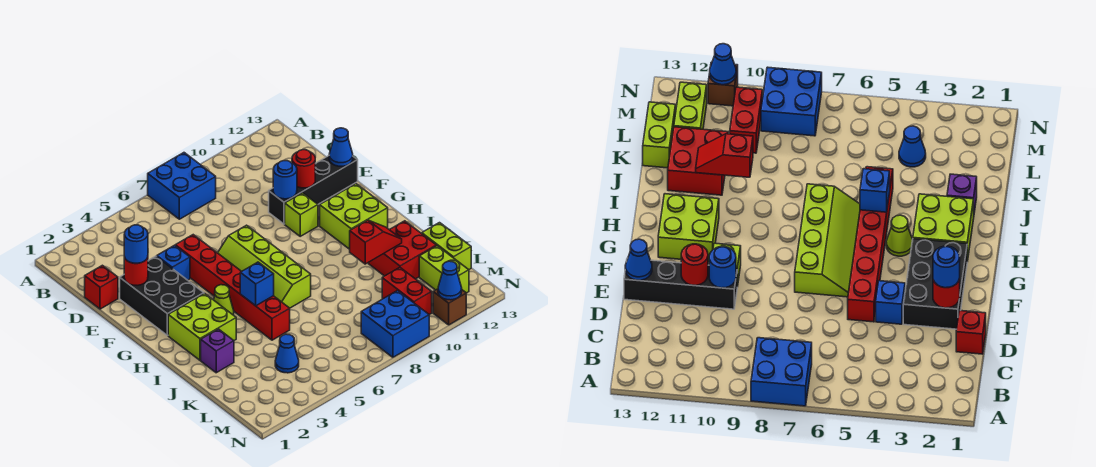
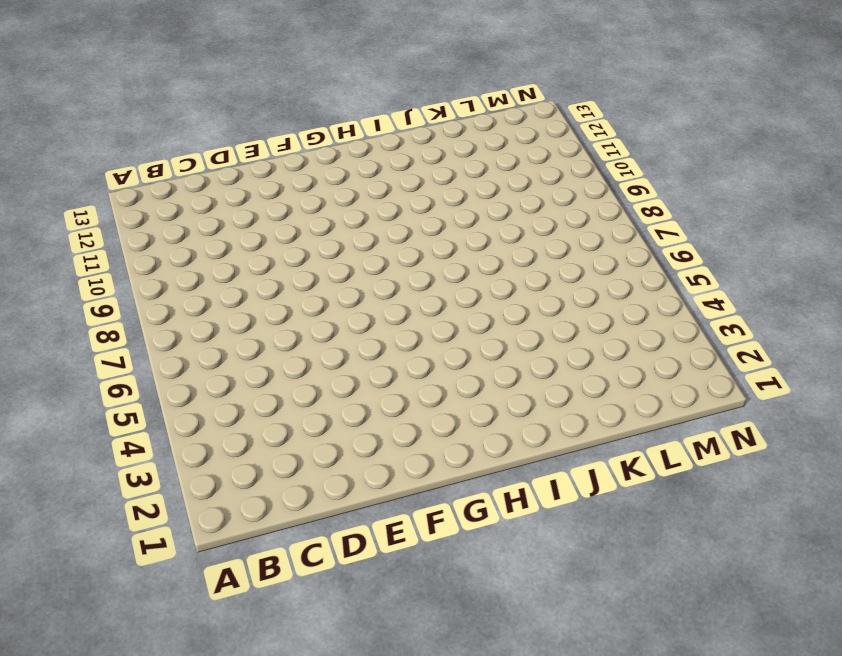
none -> blue brick A7:B8 level 1
none -> red brick D1 level 1
none -> black brick E2:G3 level 1

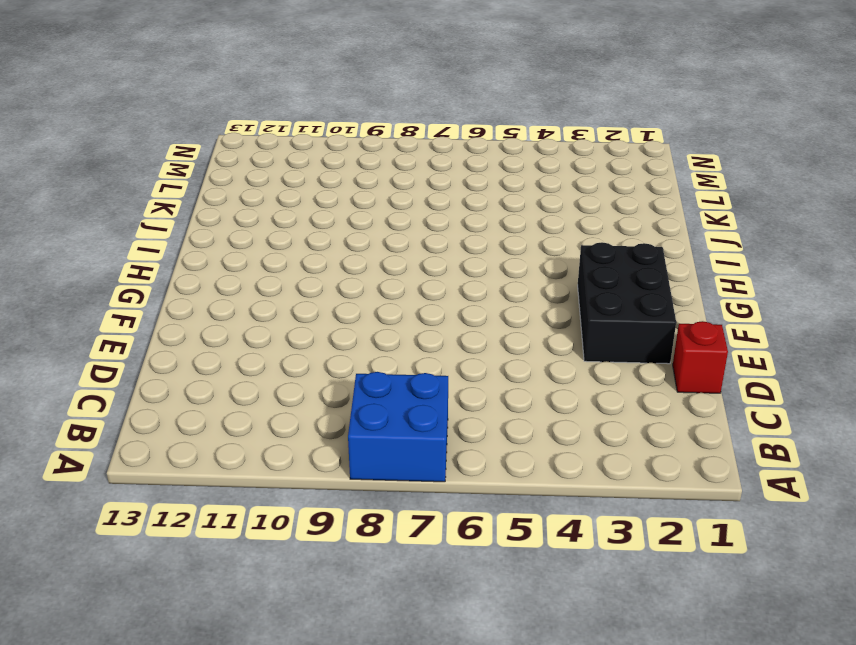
none -> blue brick E4 level 1
none -> red brick E5:J5 level 1
none -> black brick E10:E13 level 1

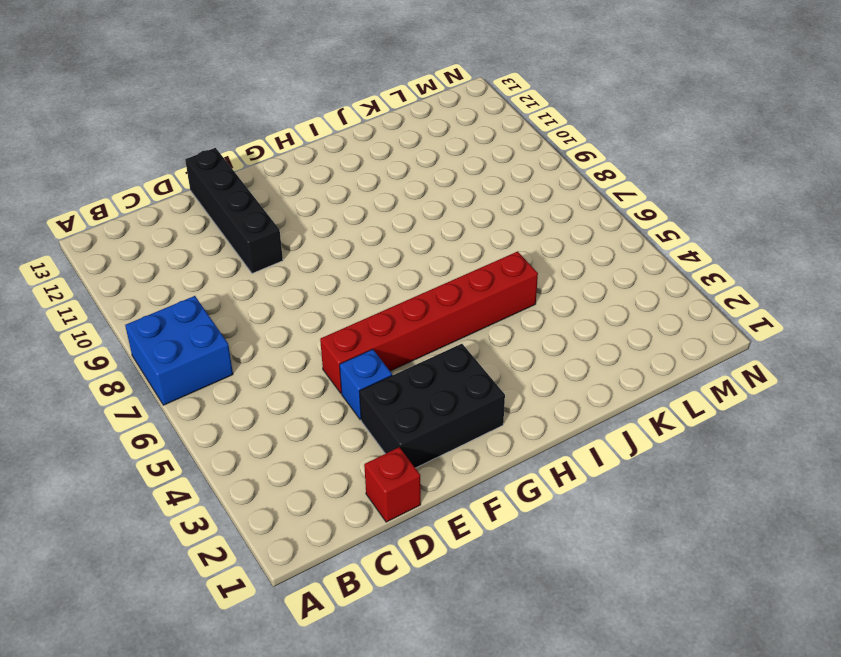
none -> lime slope F6:I7 level 1 top 7
none -> lime brick F10 level 1
none -> lime brick G11:H12 level 1

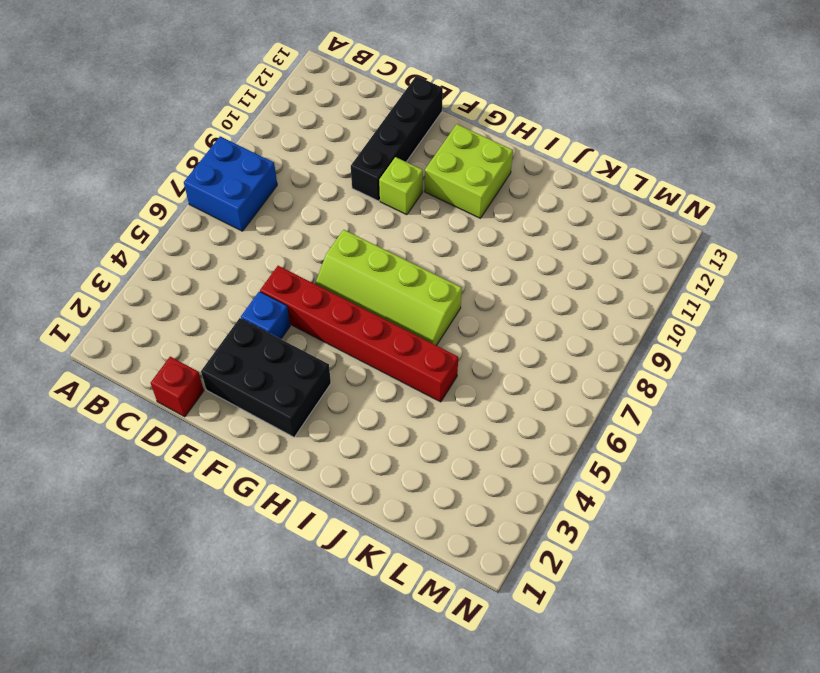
none -> lime brick H2:I3 level 1
none -> lime cone H4 level 1
none -> purple brick J2 level 1

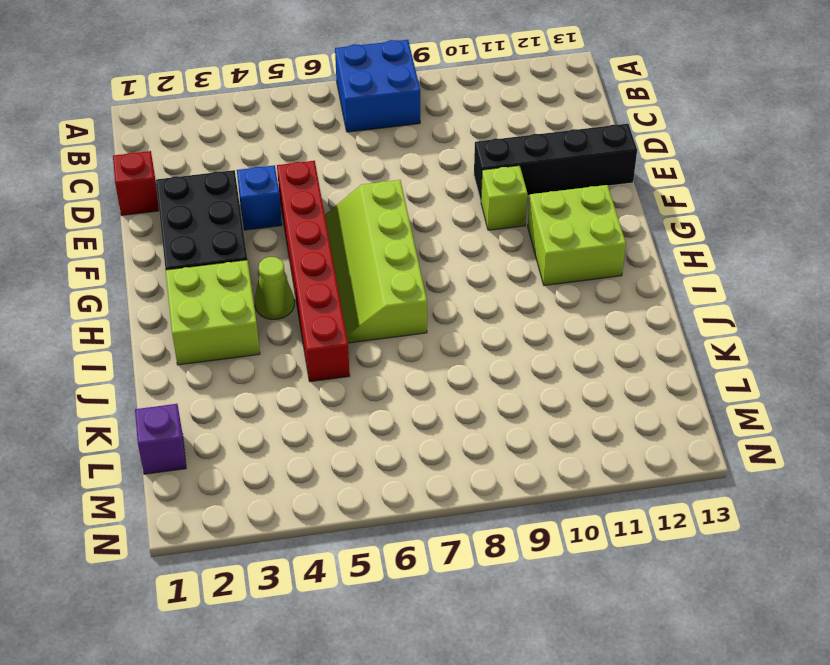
purple brick L1 level 1 -> purple brick J2 level 1
none -> red brick J11:K12 level 1
none -> lime brick K13:L13 level 1
none -> blue cone L4 level 1

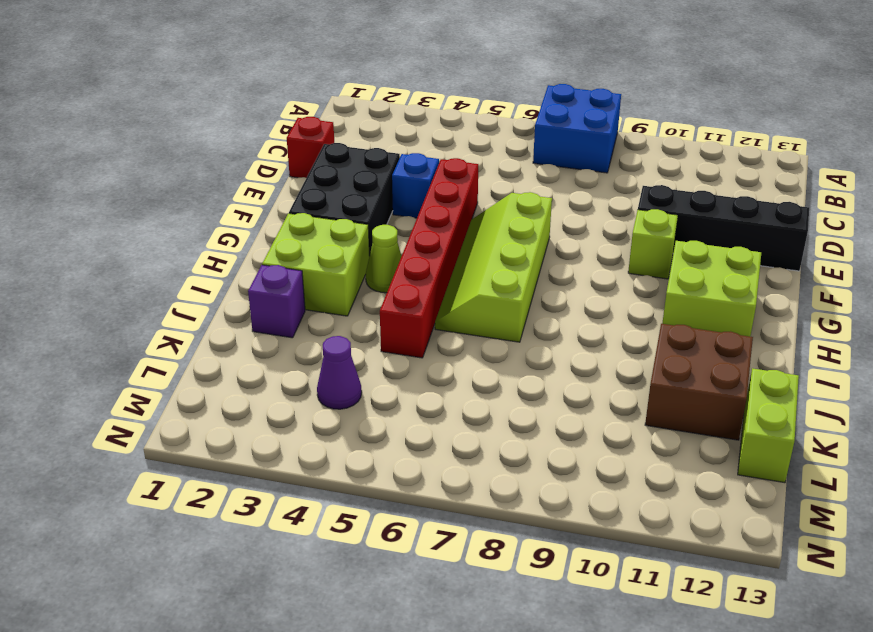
brown brick J11:K12 level 1 -> red brick J11:K12 level 1
purple cone L4 level 1 -> blue cone L4 level 1
none -> red brick L10:M10 level 1
none -> lime brick L12:M12 level 1
none -> blue brick M8:N9 level 1

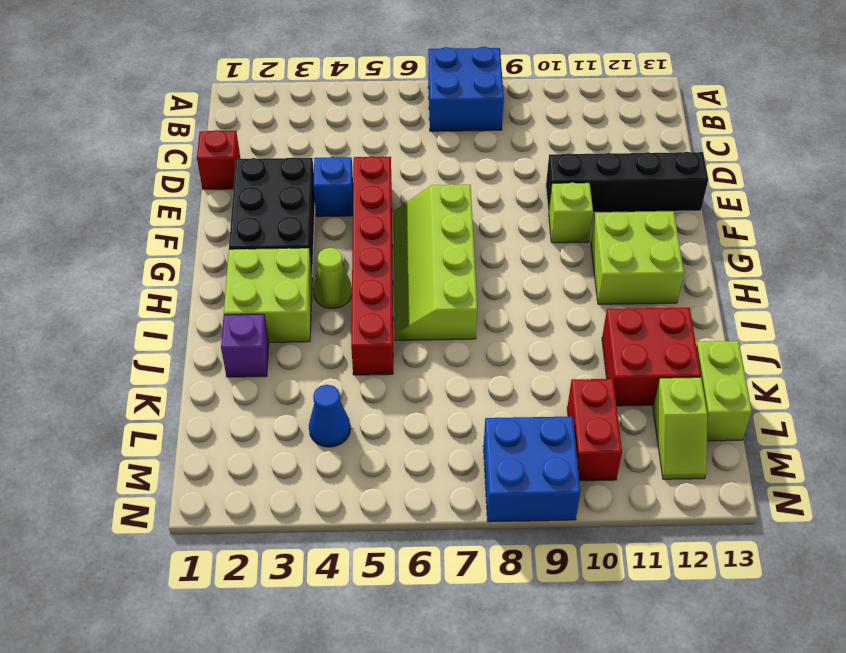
lime slope L12:M12 level 1 top L -> lime brick L12:M12 level 1
none -> brown brick N11 level 1
none -> red round brick E2 level 2
none -> blue round brick E10 level 2

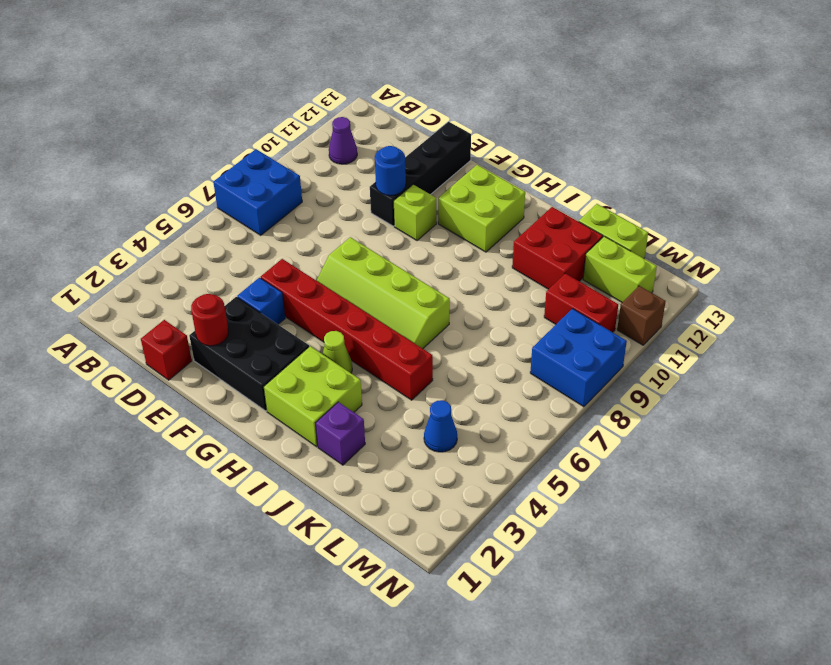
purple cone B11 level 1 -> none
none -> red round brick E11 level 2
none -> blue cone E13 level 2
none -> blue brick I5 level 2

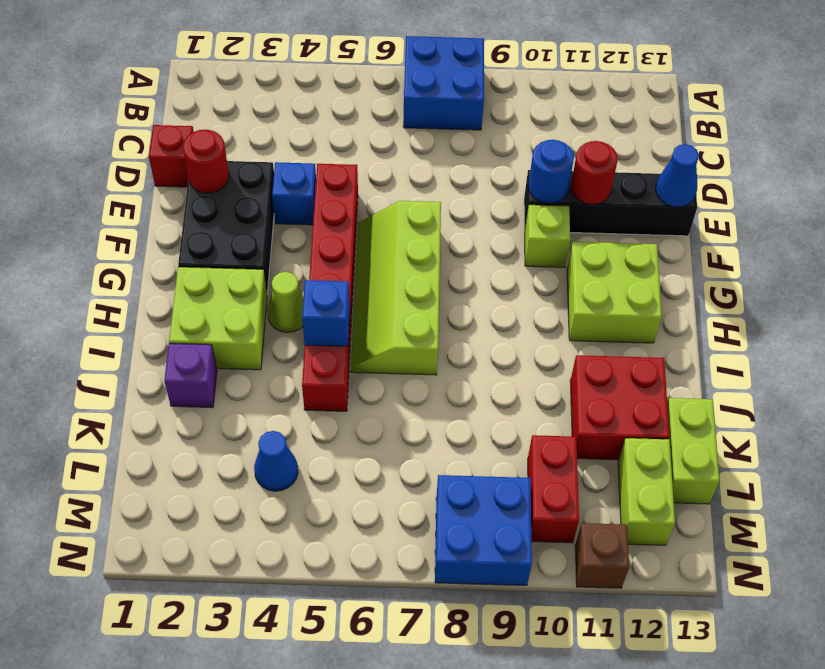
none -> red slope J10:J11 level 2 top 10
none -> blue cone N11 level 2
none -> blue round brick E2 level 3

